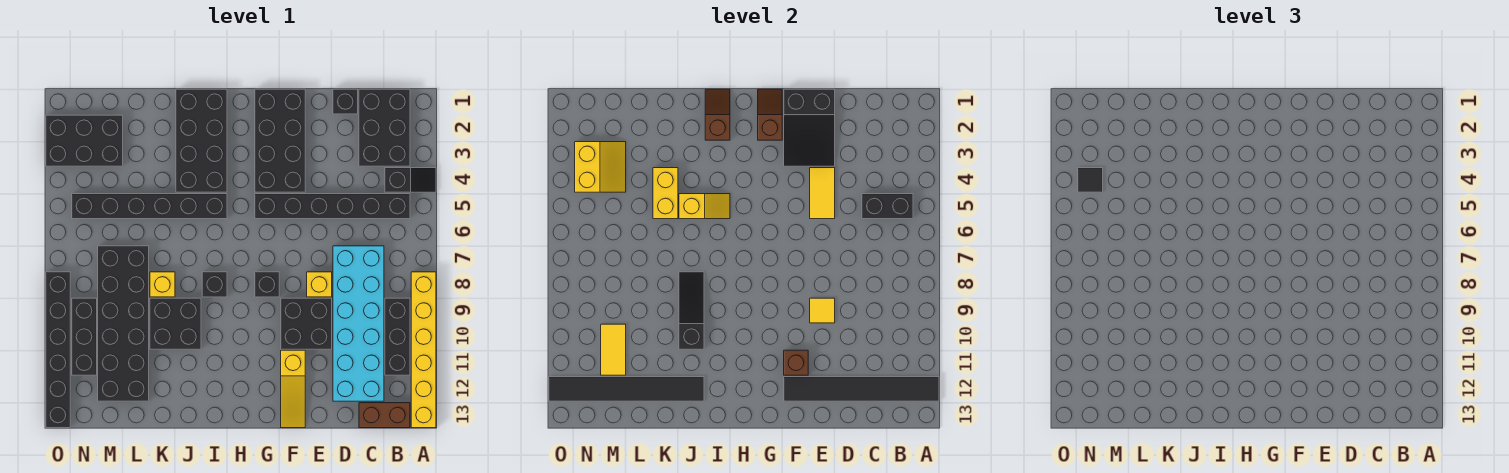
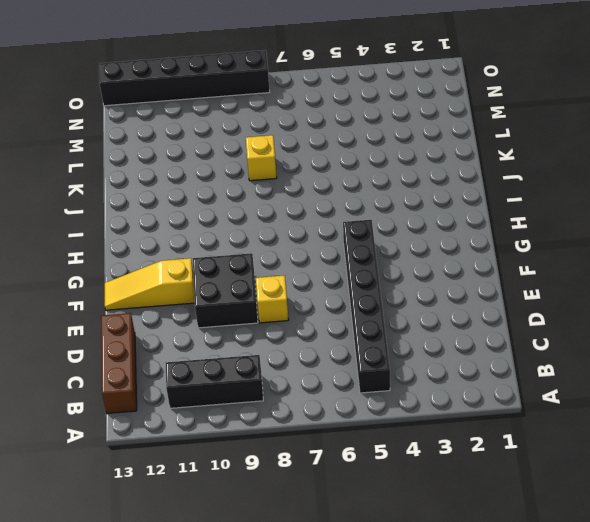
brown brick B13:D13 level 1 -> brown brick B13:C13 level 1
none -> black slope A4:B4 level 1 top B
none -> yellow brick A8:A13 level 1
none -> black brick B1:C3 level 1
none -> cyan brick C7:D12 level 1

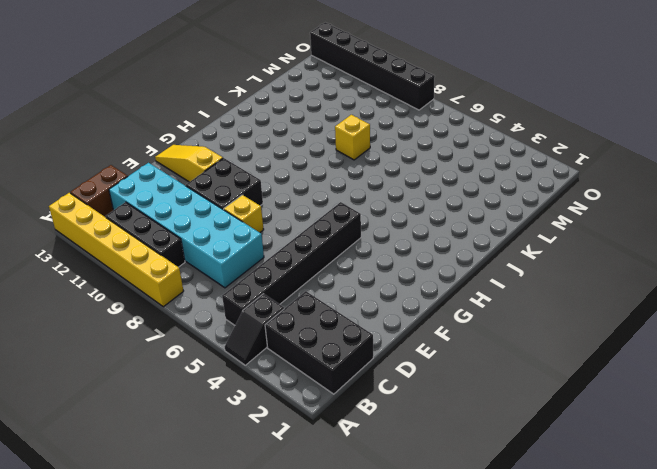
none -> black brick D1 level 1
none -> black brick F1:G4 level 1
none -> black brick G8 level 1
none -> black brick I1:J4 level 1

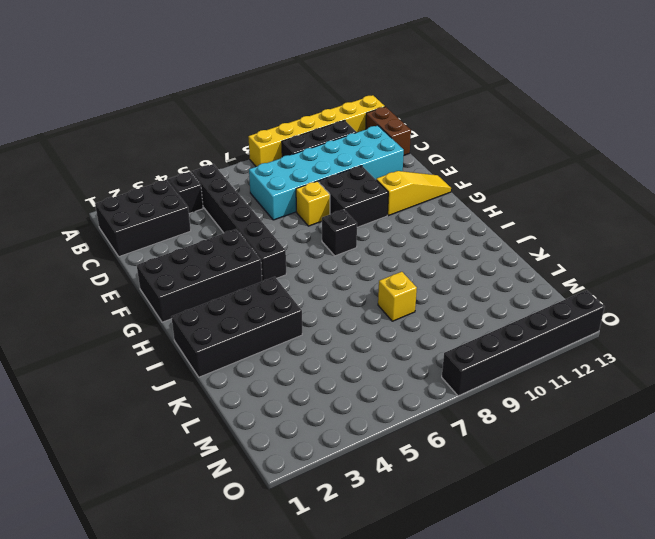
none -> black brick D1 level 1
none -> black brick I5:N5 level 1
none -> black brick I8 level 1
none -> black brick J9:K10 level 1

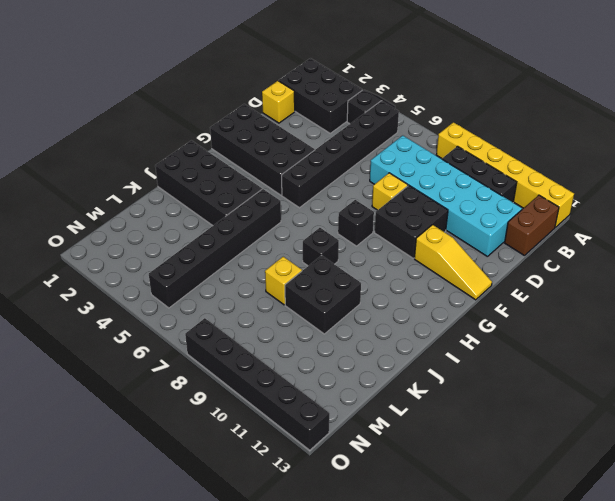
yellow brick D1 level 1 -> black brick D1 level 1
none -> black brick L7:M12 level 1
none -> black brick M2:O3 level 1
none -> black brick N9:N11 level 1
none -> black tile A12:F12 level 2

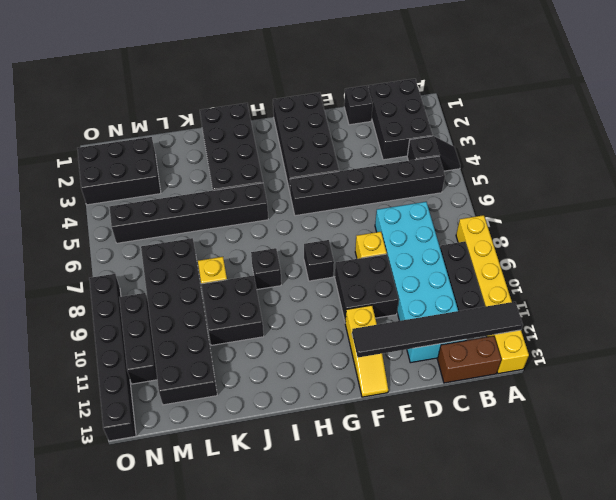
none -> black brick B5:C5 level 2
none -> black slope E1:F3 level 2 top 1
none -> yellow tile E4:E5 level 2
none -> yellow tile E9 level 2

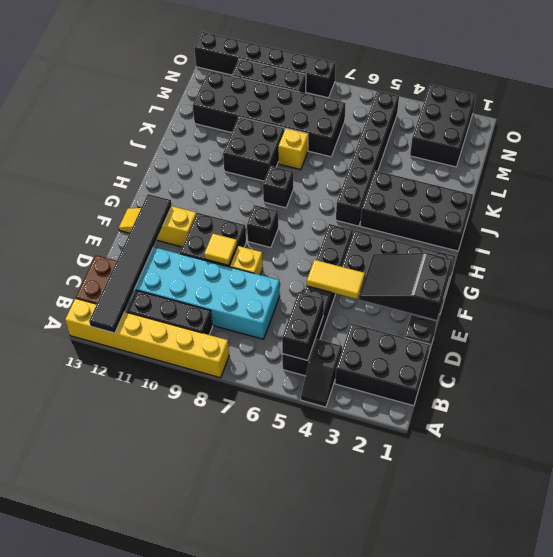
none -> brown brick F11 level 2
none -> brown slope G1:G2 level 2 top 2
none -> brown slope I1:I2 level 2 top 2
none -> yellow slope I5:J5 level 2 top J

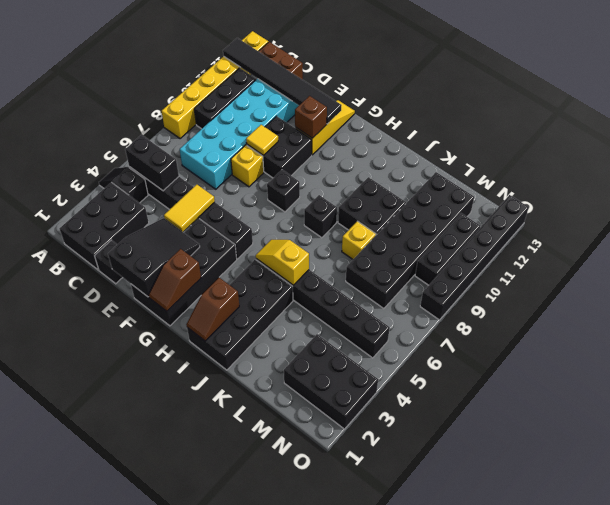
none -> black slope J8:J10 level 2 top 10
none -> black tile J12:O12 level 2
none -> yellow brick K4:K5 level 2
none -> yellow slope M3:N4 level 2 top N

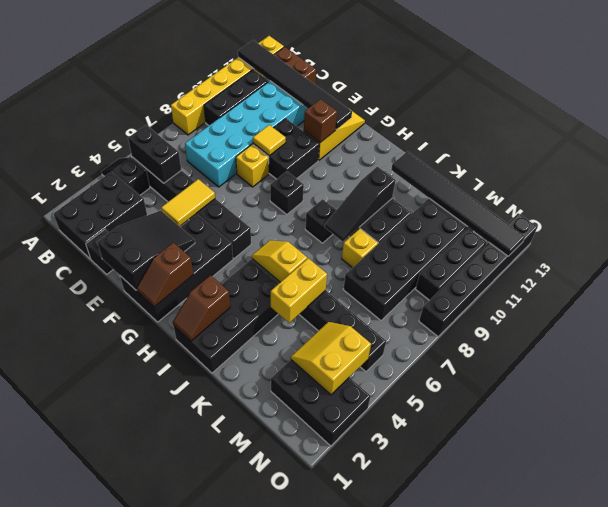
none -> yellow tile M10:M11 level 2
none -> black tile N4 level 3

